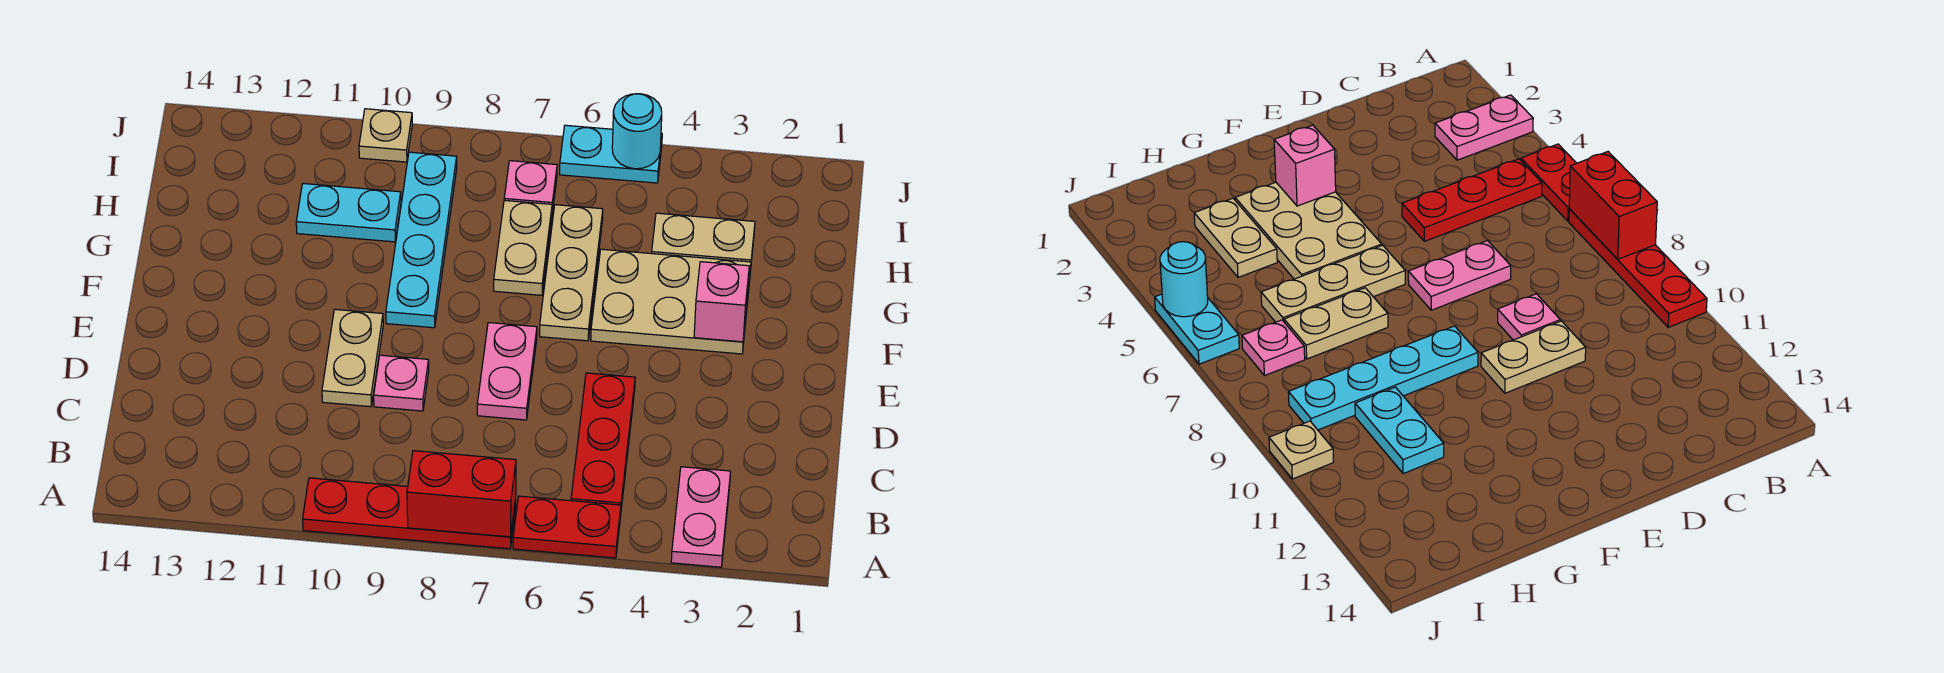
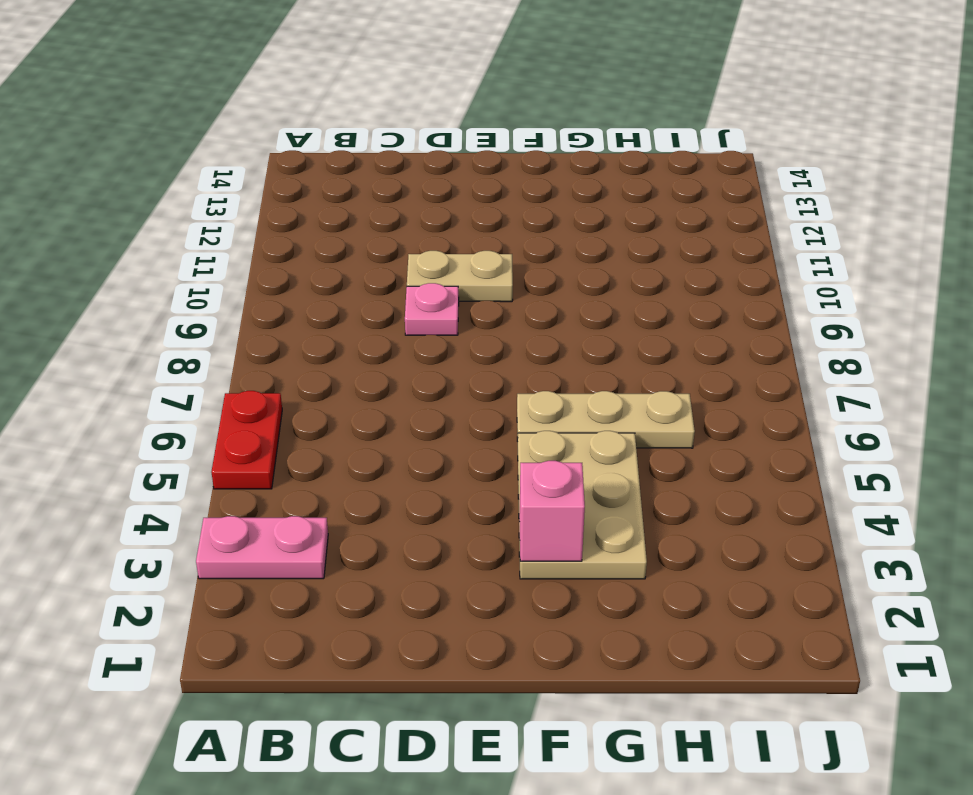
none -> red plate A7:A10 level 1
none -> red plate B5:D5 level 1
none -> pink plate D7:E7 level 1

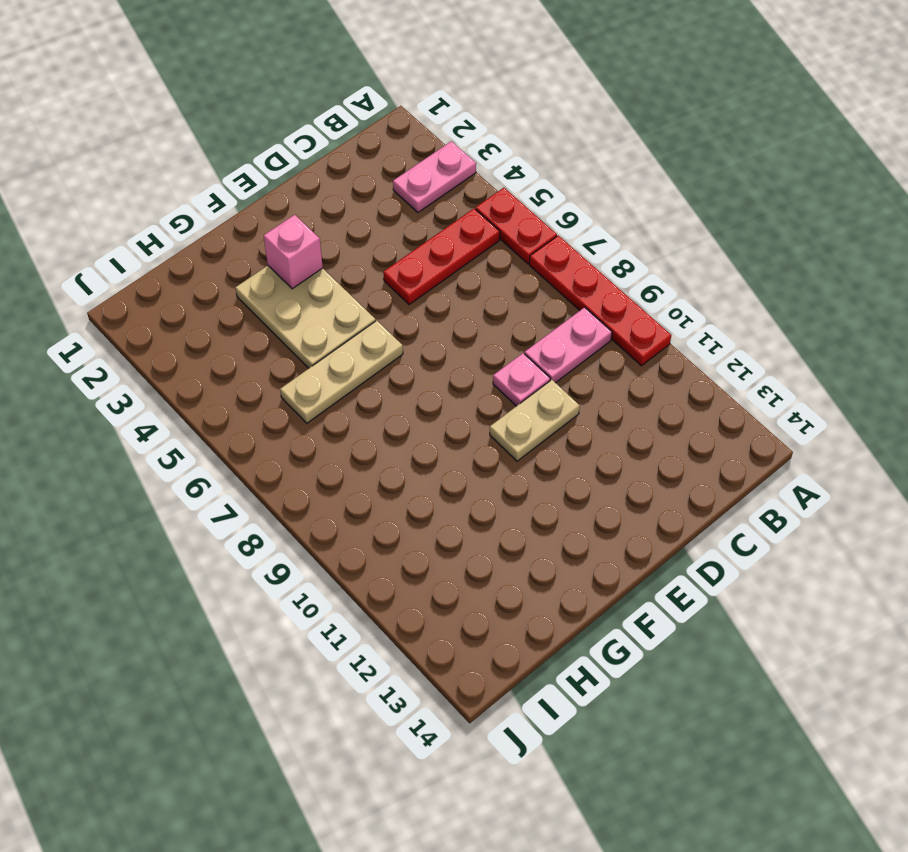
pink plate B9:C9 level 1 -> pink plate D7:E7 level 1
none -> cyan plate F9:I9 level 1
none -> tan plate G7:H7 level 1
none -> tan plate H3:H4 level 1

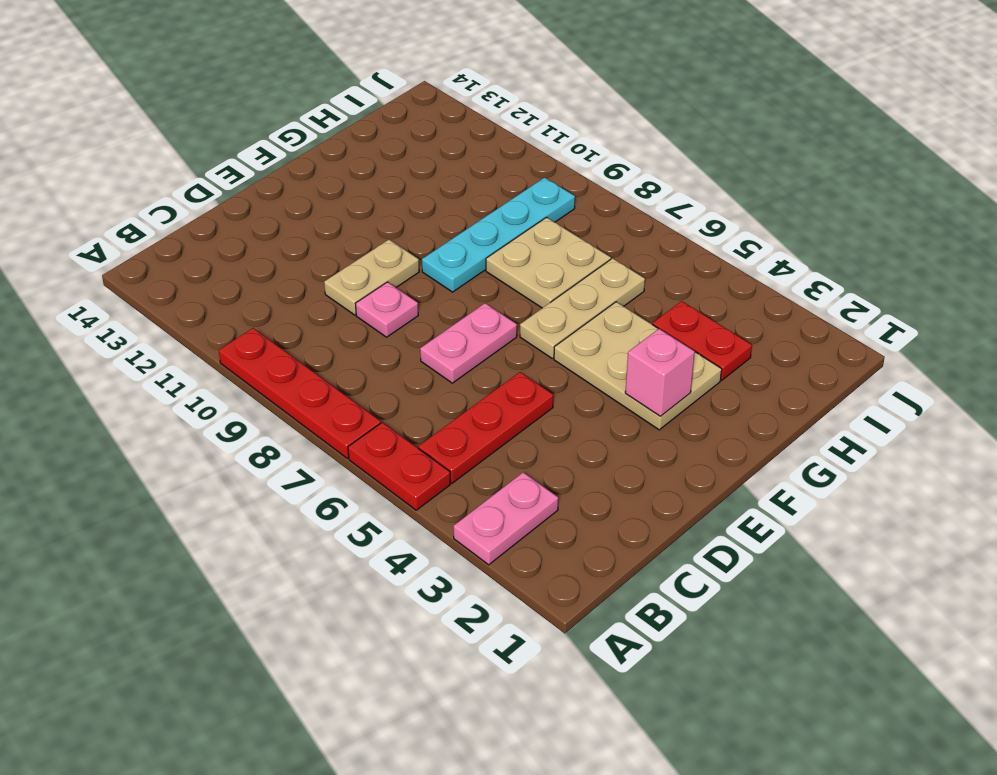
tan plate G7:H8 level 1 -> tan plate G7:H7 level 1
red plate H3:H4 level 1 -> tan plate H3:H4 level 1
none -> cyan plate H10:H11 level 1
none -> pink plate I7 level 1
none -> cyan plate J5:J6 level 1

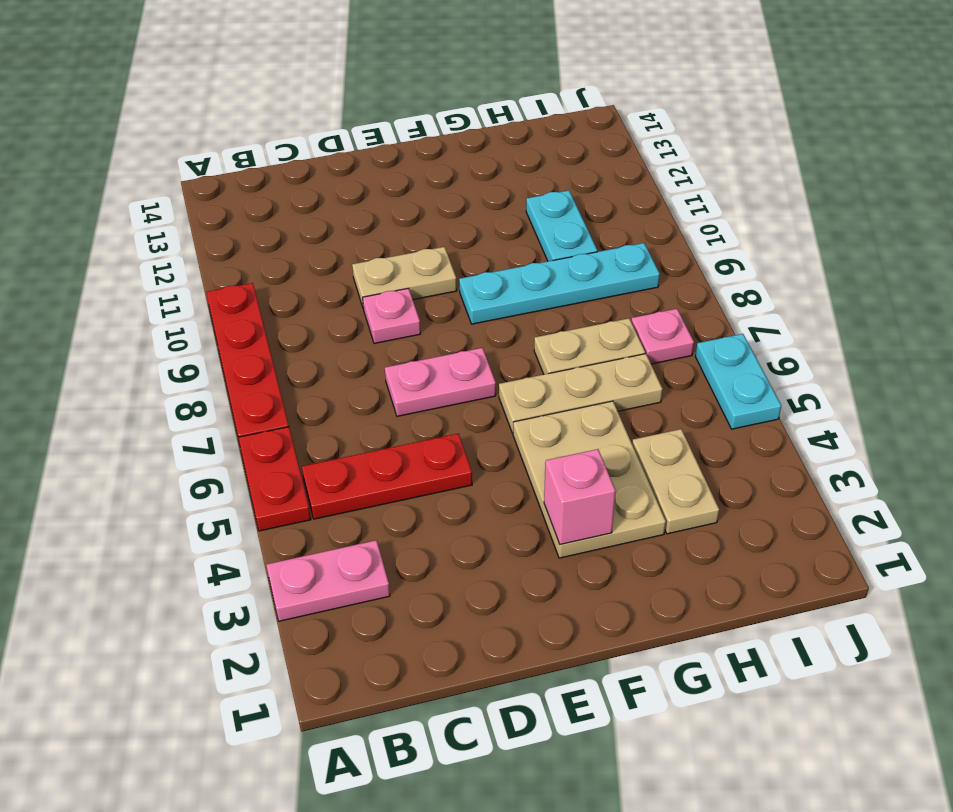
none -> tan plate J10 level 1
none -> red brick A7:A8 level 2
none -> cyan round brick J5 level 2

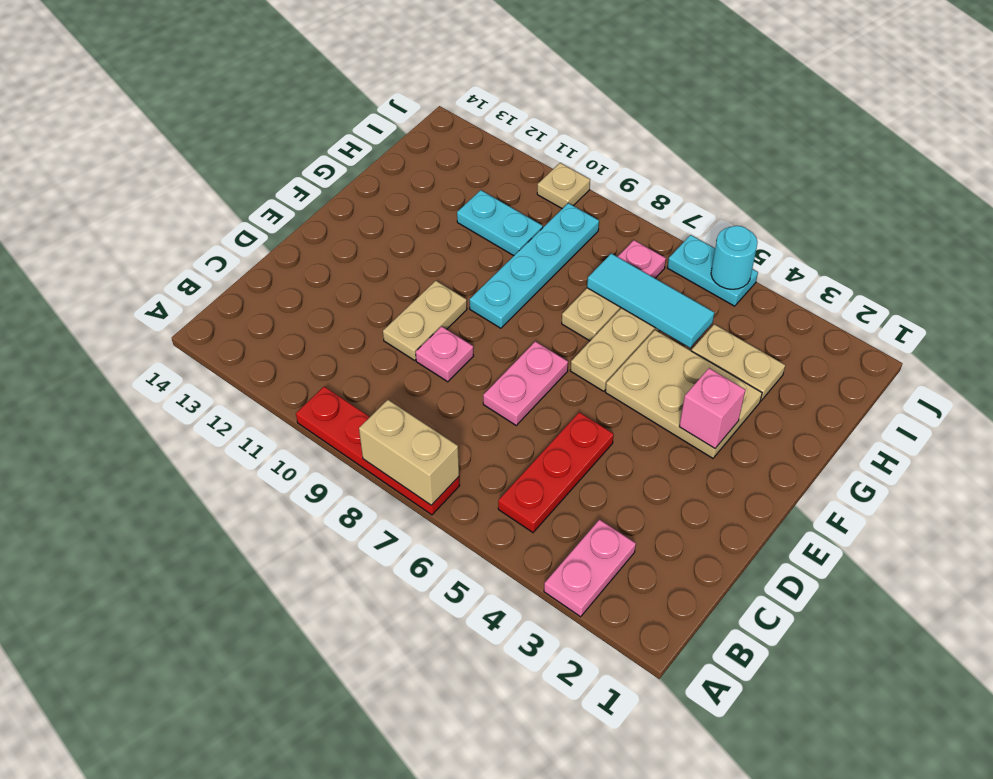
tan brick A7:A8 level 2 -> red brick A7:A8 level 2
cyan tile H5:H7 level 2 -> none
none -> red plate A5:A6 level 1

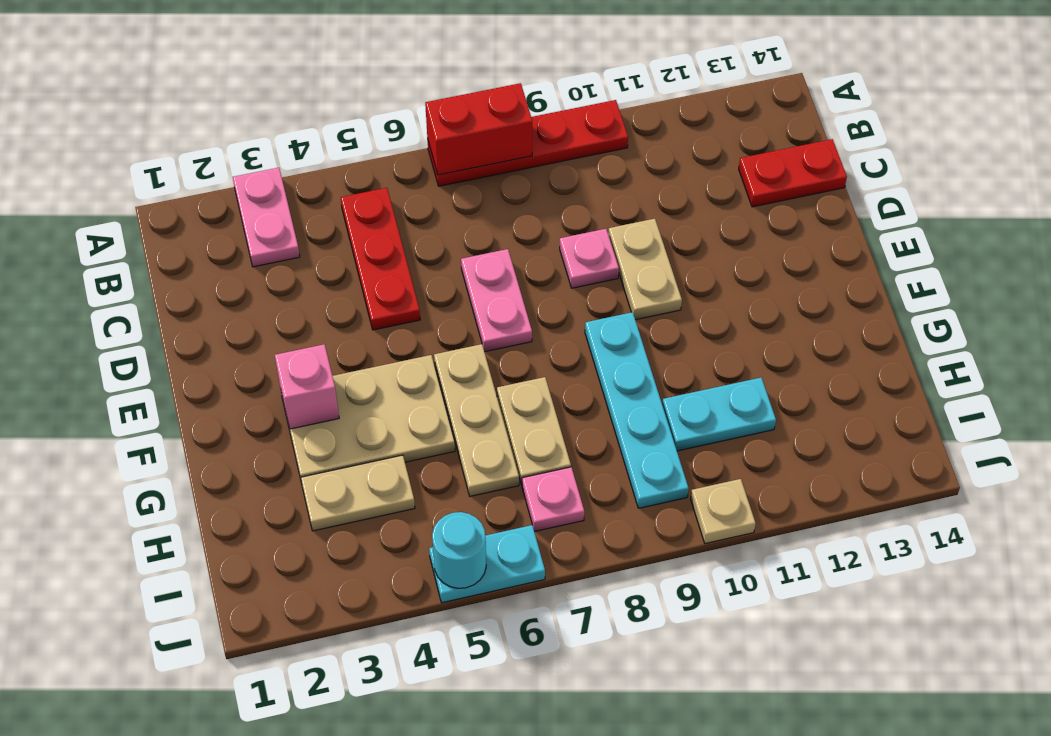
red plate C13:C14 level 1 -> red plate A5:A6 level 1

